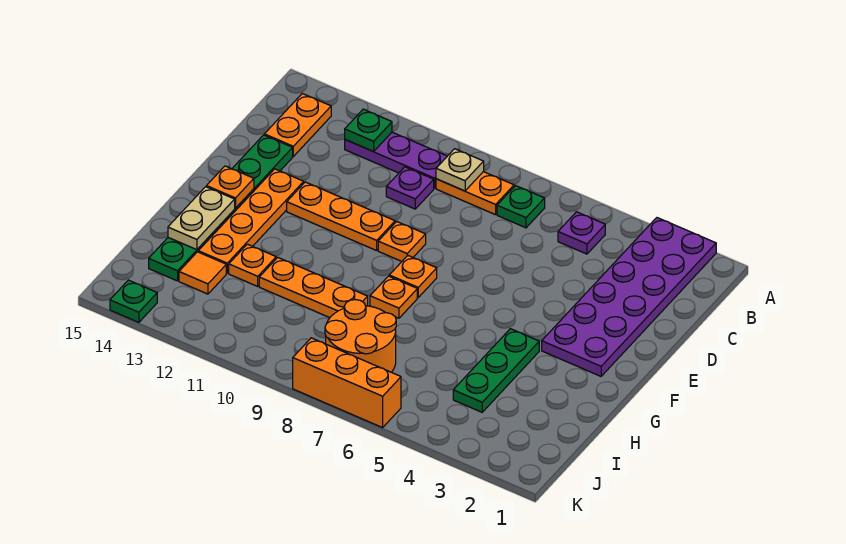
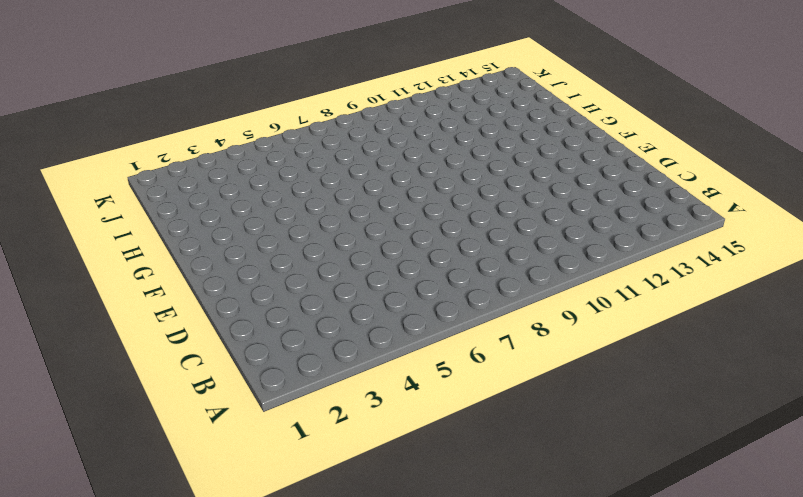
none -> purple plate A2:F3 level 1
none -> purple plate B5 level 1
none -> green plate B7 level 1

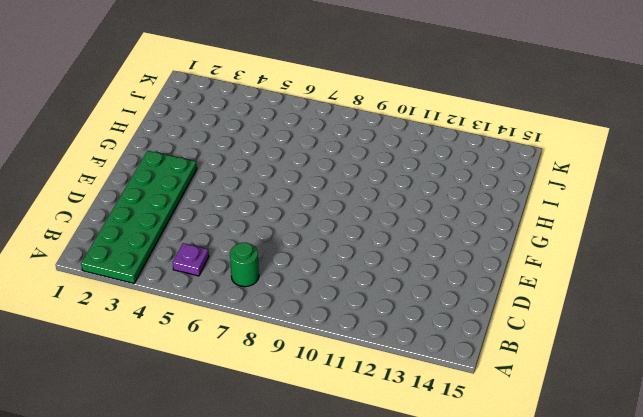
green plate A2:F3 level 1 -> purple plate A2:F3 level 1
green round brick B7 level 1 -> green plate B7 level 1
none -> orange plate B8:B9 level 1
none -> purple plate B10:B12 level 1
none -> orange plate B14:C14 level 1

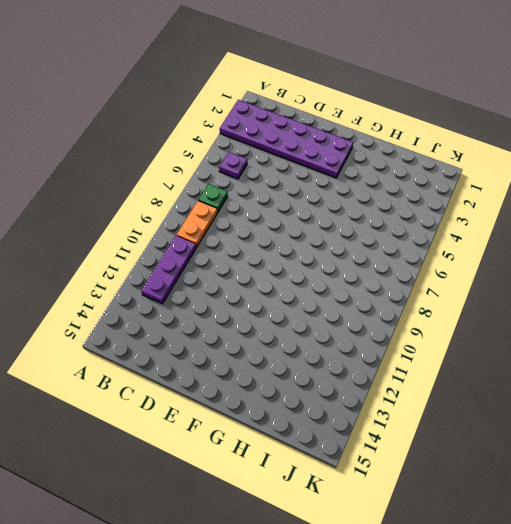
none -> orange plate B14:C14 level 1
none -> purple plate C10 level 1
none -> green plate D14:I14 level 1

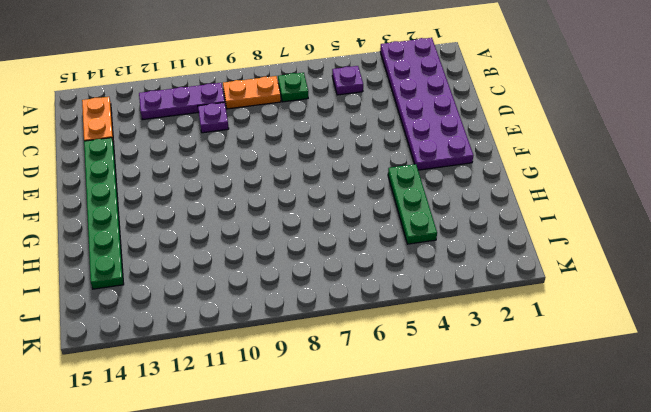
none -> orange plate E9 level 1
none -> orange plate E10:E12 level 1
none -> orange plate E13:H13 level 1

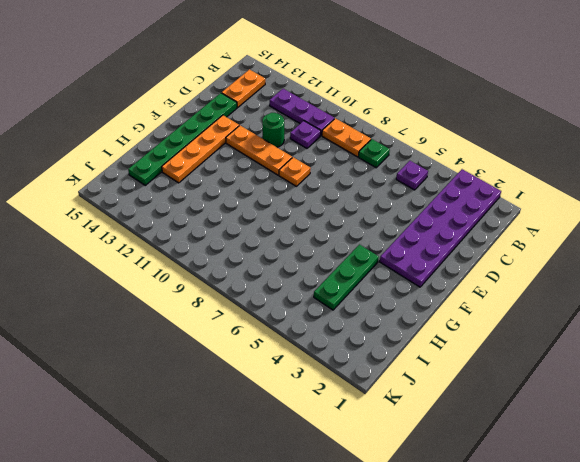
green round brick D11 level 1 -> none
none -> orange plate F8 level 1
none -> orange plate G8 level 1
none -> orange plate H9:H11 level 1

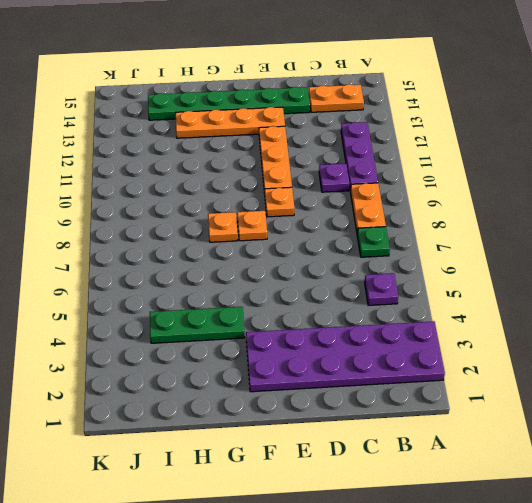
none -> orange plate H9:H11 level 1
none -> orange plate H12 level 1
none -> orange round brick I7:J8 level 1

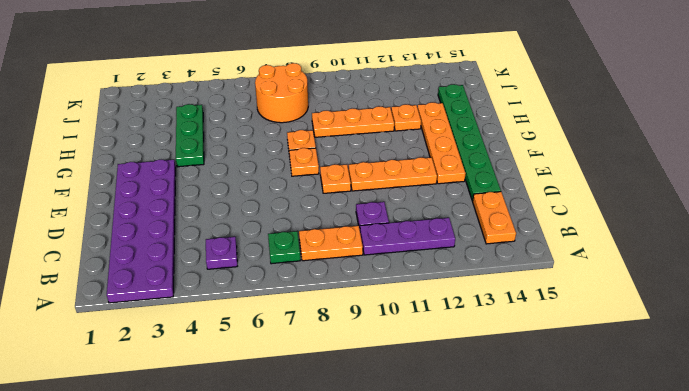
none -> orange tile I13 level 1
none -> orange brick K6:K8 level 1
none -> green plate K14 level 1

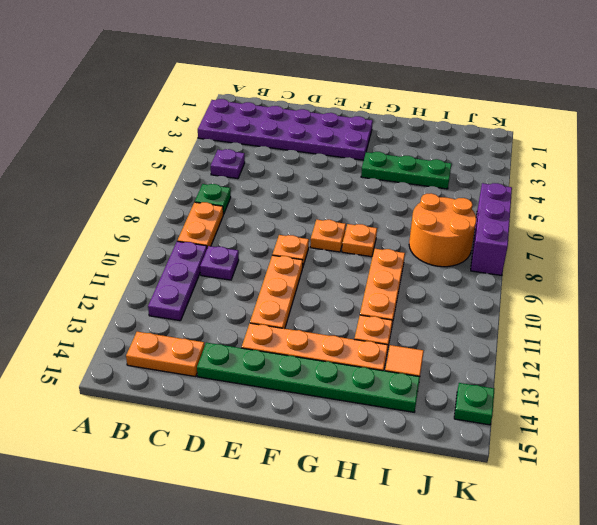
purple brick K6:K8 level 1 -> orange brick K6:K8 level 1
none -> tan plate B9 level 2
none -> green plate B12 level 2
none -> orange plate F14 level 2

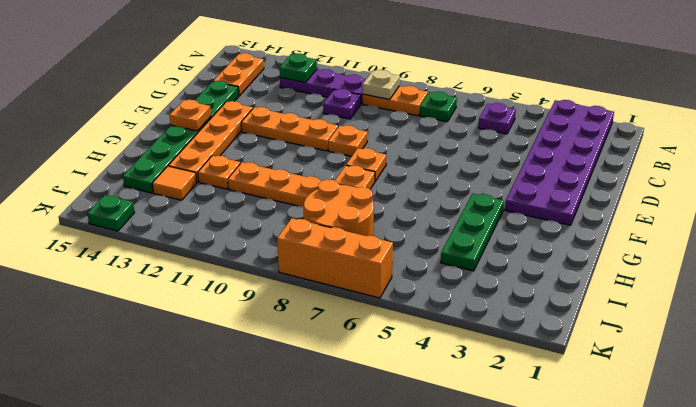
none -> tan plate G14:H14 level 2

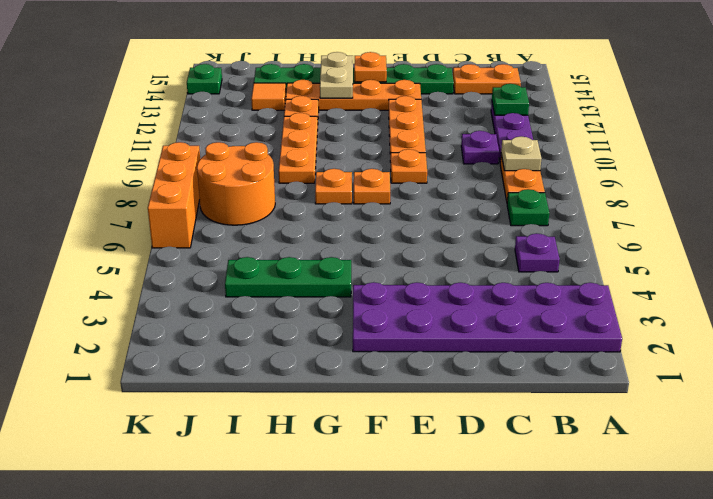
tan plate G13:G14 level 2 -> tan plate G14:H14 level 2

